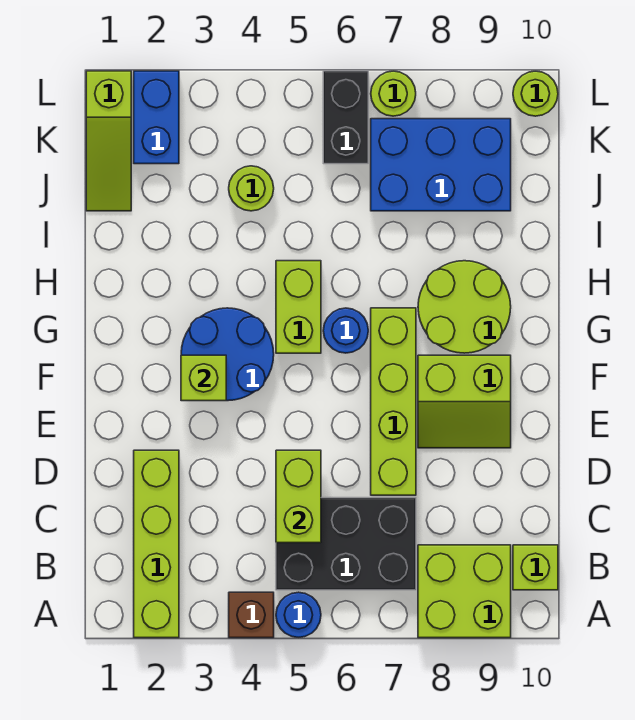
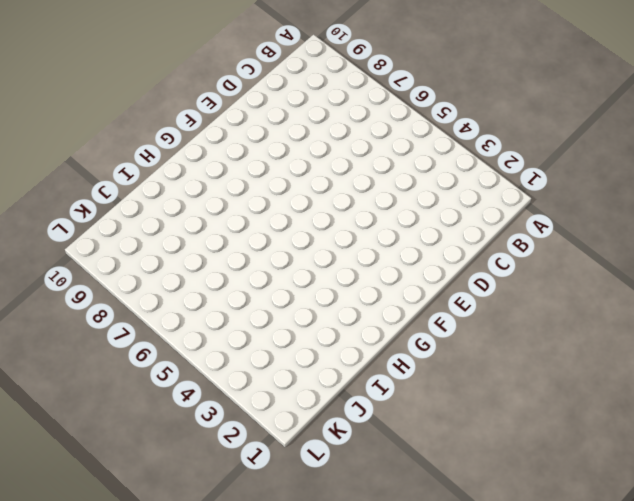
none -> lime brick A2:D2 level 1
none -> brown brick A4 level 1
none -> blue round brick A5 level 1

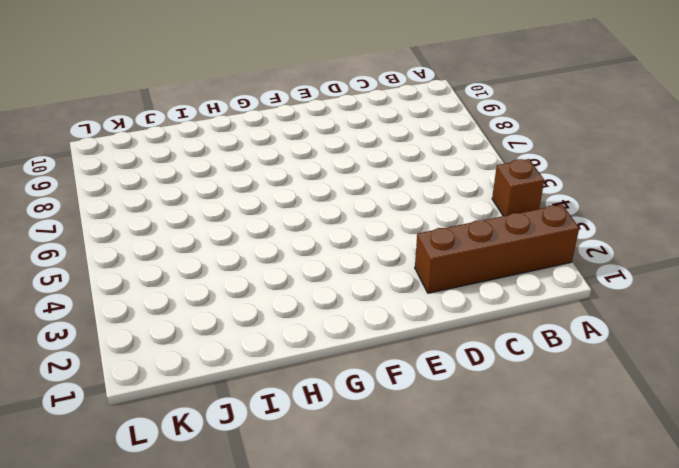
brown brick A2:D2 level 1 -> lime brick A2:D2 level 1
none -> blue round brick A5 level 1
none -> lime brick A8:B9 level 1
none -> black brick B5:C7 level 1

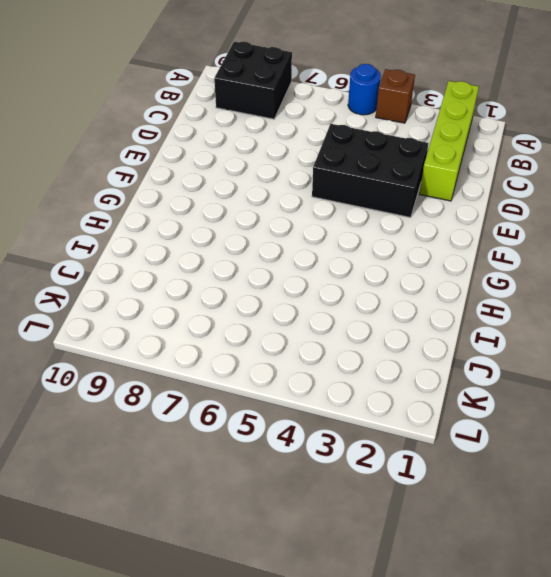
black brick A8:B9 level 1 -> lime brick A8:B9 level 1
black brick D3:E5 level 1 -> black brick B5:C7 level 1
none -> lime brick B10 level 1
none -> lime brick D7:G7 level 1
none -> lime slope E8:F9 level 1 top F

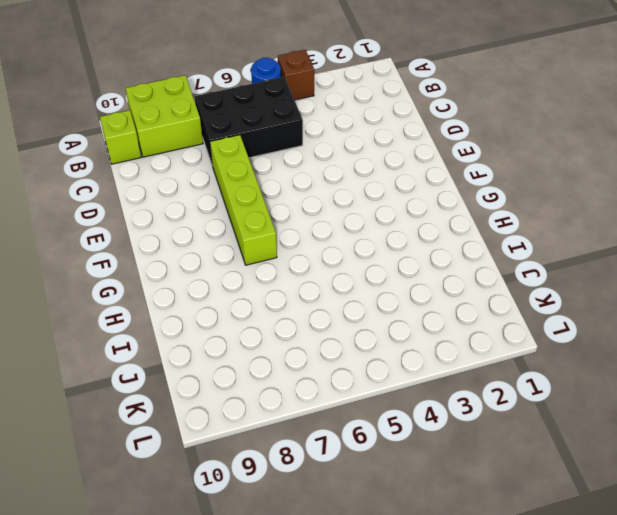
none -> lime brick A2:D2 level 1
none -> lime slope E8:F9 level 1 top F
none -> blue round brick F3:G4 level 1

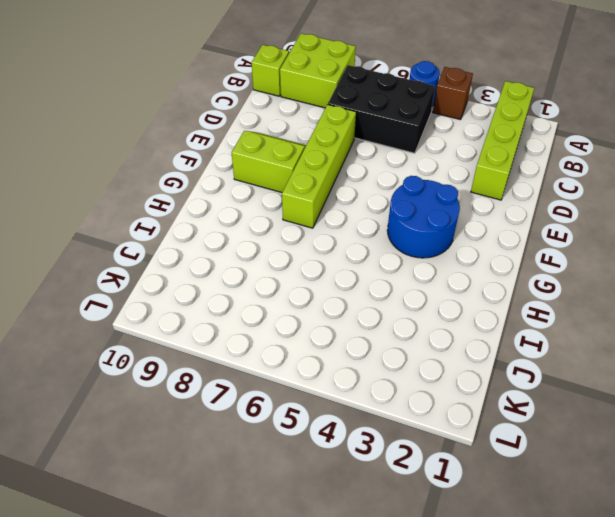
none -> lime brick G5:H5 level 1
none -> blue round brick G6 level 1
none -> lime round brick G8:H9 level 1

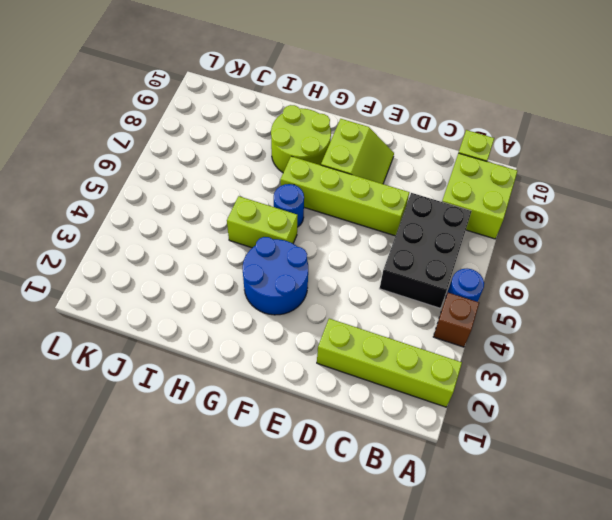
none -> lime slope J1:L1 level 1 top L
none -> lime round brick J4 level 1
none -> blue brick J7:K9 level 1

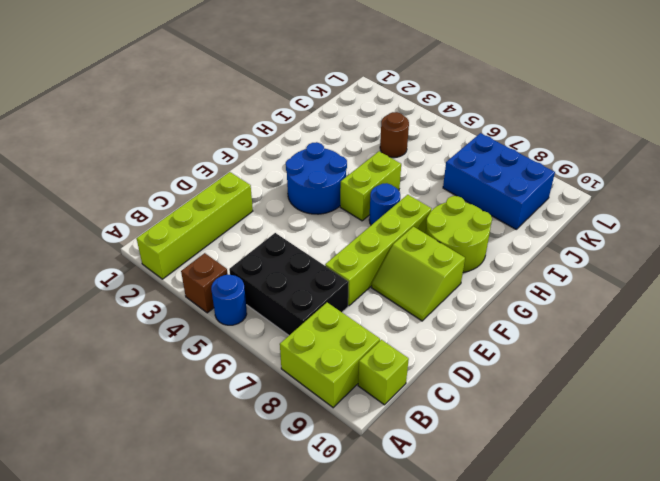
brown round brick J4 level 1 -> lime round brick J4 level 1
none -> lime slope J1:L1 level 1 top L
none -> blue brick K2:L2 level 1
none -> black brick K6:L6 level 1

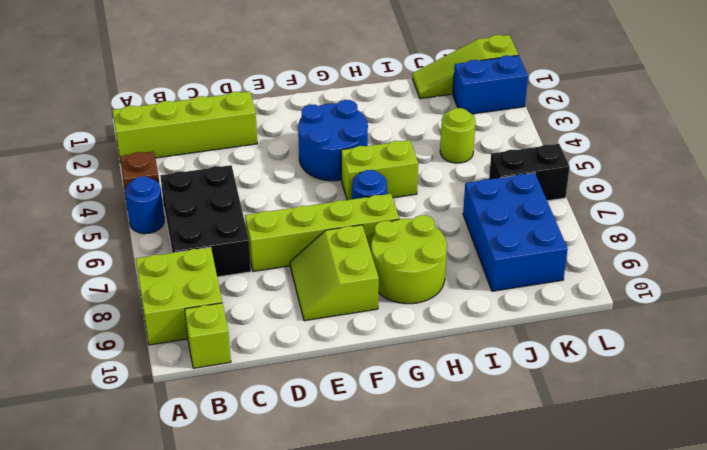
none -> lime round brick L7 level 1
none -> lime round brick L10 level 1
none -> lime brick C5:D5 level 2

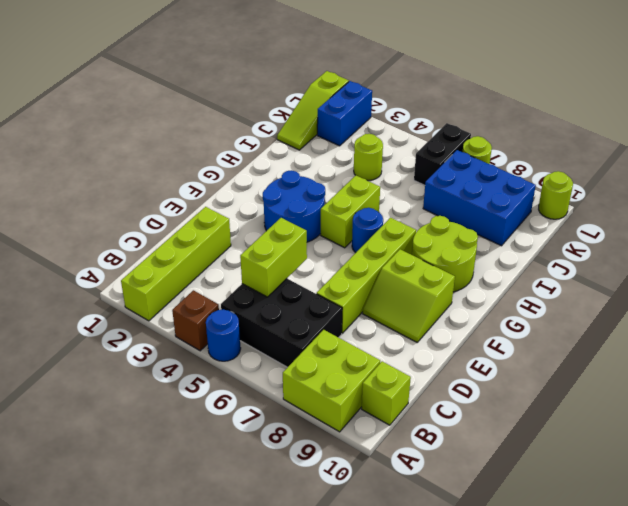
none -> lime brick F3 level 2

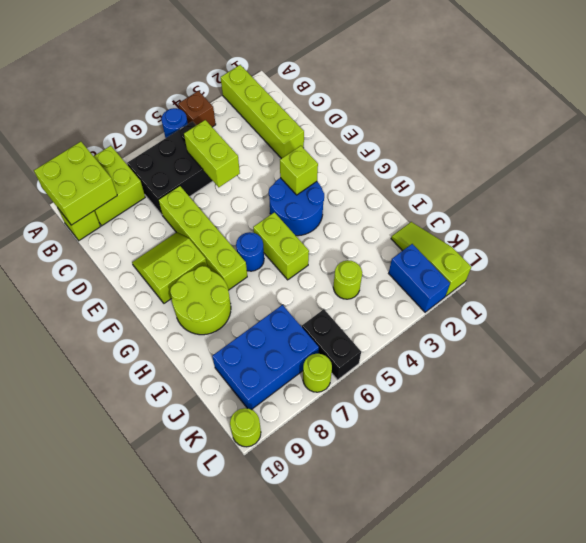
lime brick A9:B10 level 2 -> none

